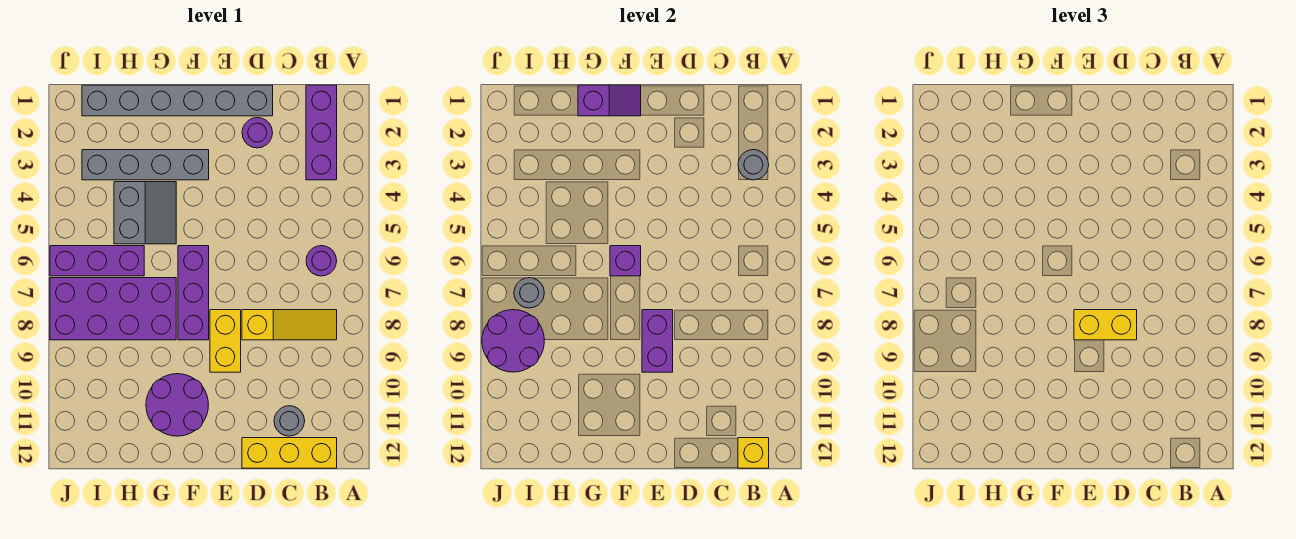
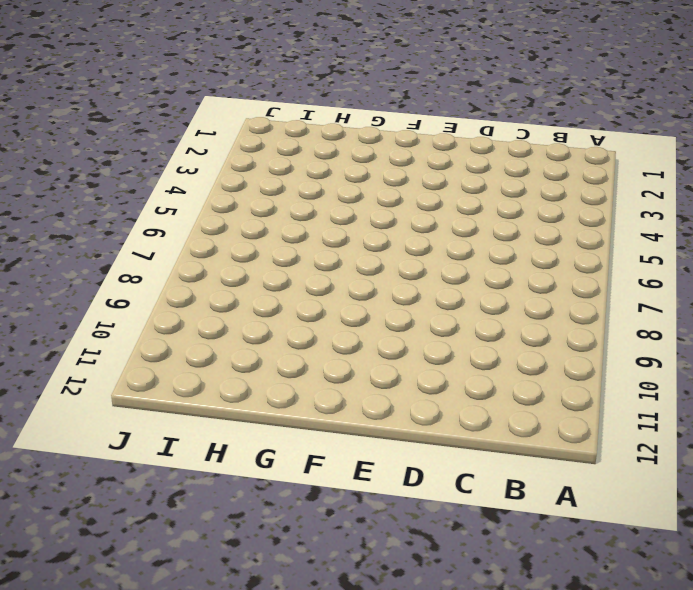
none -> purple brick B1:B3 level 1
none -> purple round brick B6 level 1
none -> yellow slope B8:D8 level 1 top D

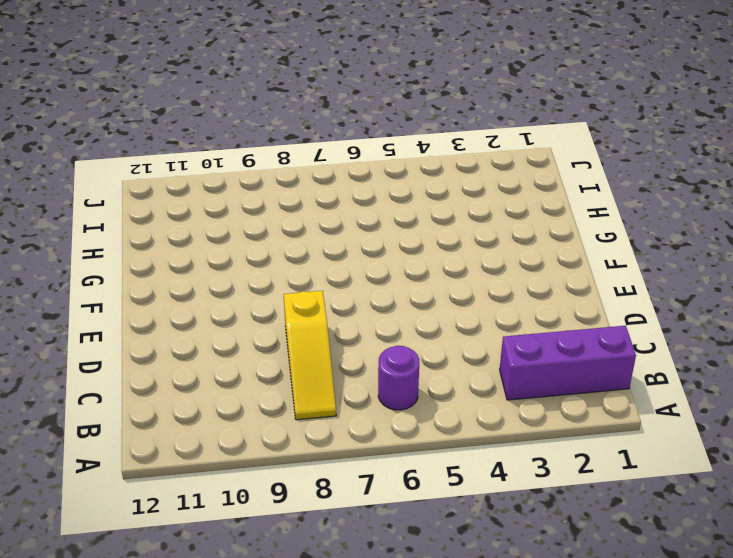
none -> yellow brick B12:D12 level 1
none -> grey round brick C11 level 1
none -> grey brick D1:I1 level 1

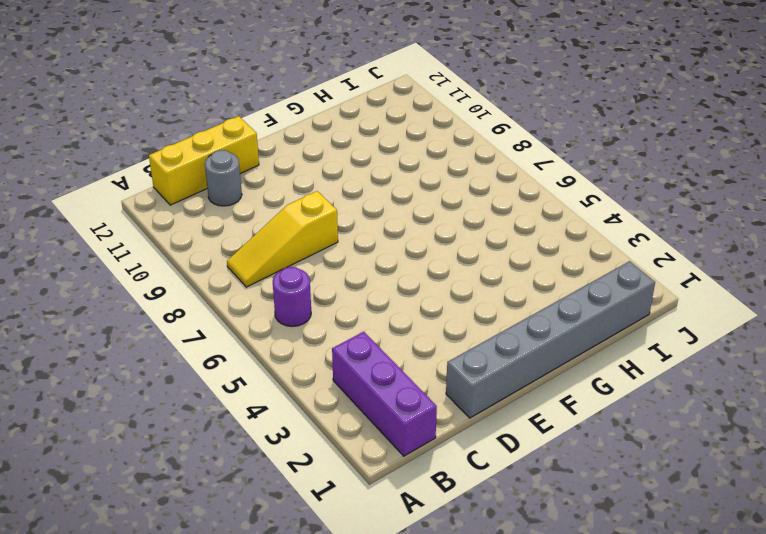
none -> purple round brick D2 level 1
none -> yellow brick E8:E9 level 1
none -> grey brick F3:I3 level 1

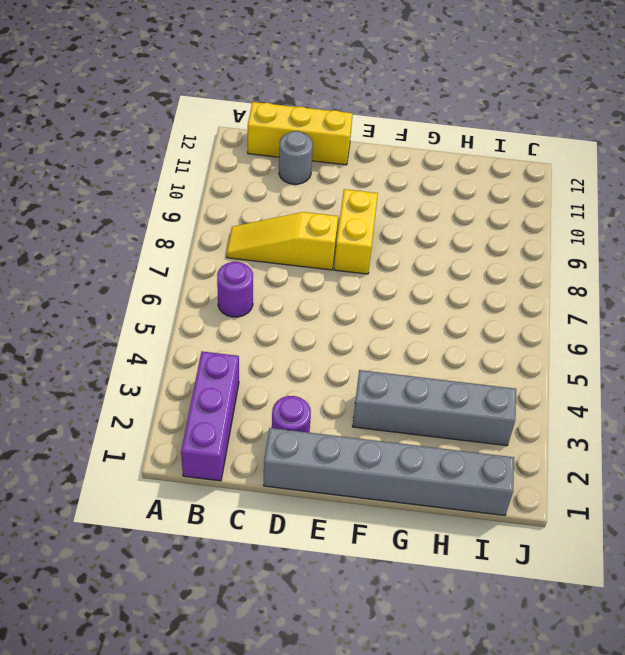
none -> purple brick F6:F8 level 1
none -> purple round brick F10:G11 level 1
none -> grey slope G4:H5 level 1 top H

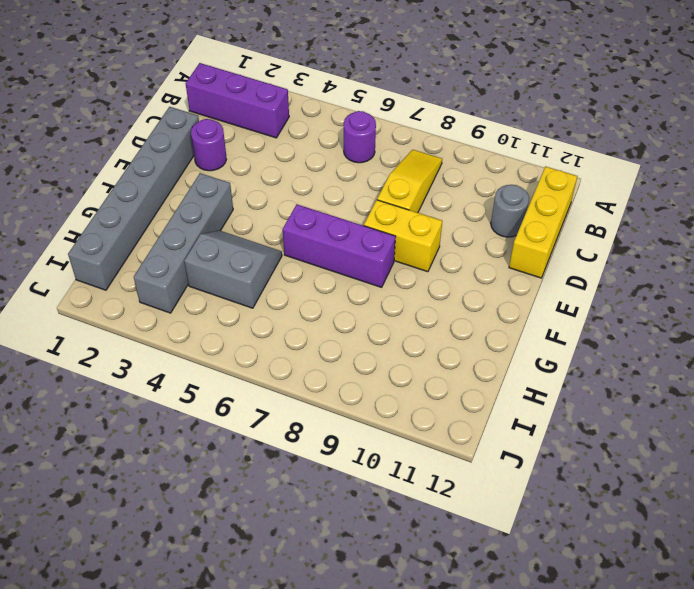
none -> purple round brick F10:G11 level 1
none -> purple brick G7:J8 level 1
none -> purple brick H6:J6 level 1

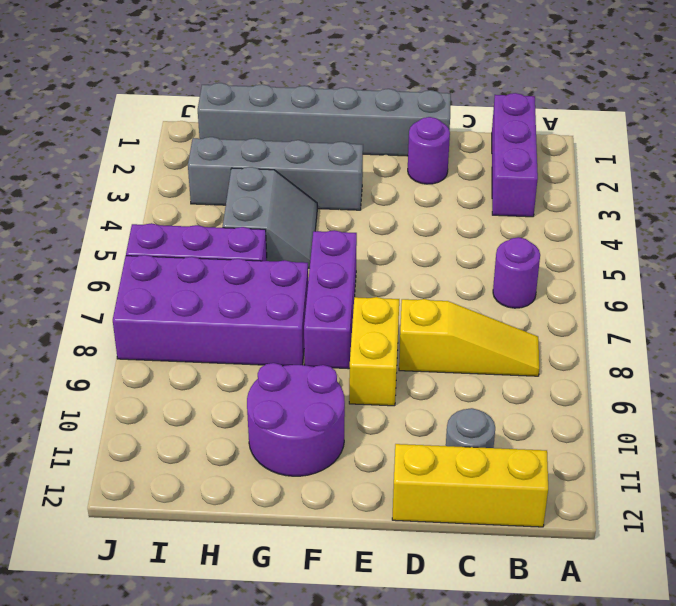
none -> grey round brick B3 level 2
none -> yellow brick B12 level 2
none -> purple brick E8:E9 level 2

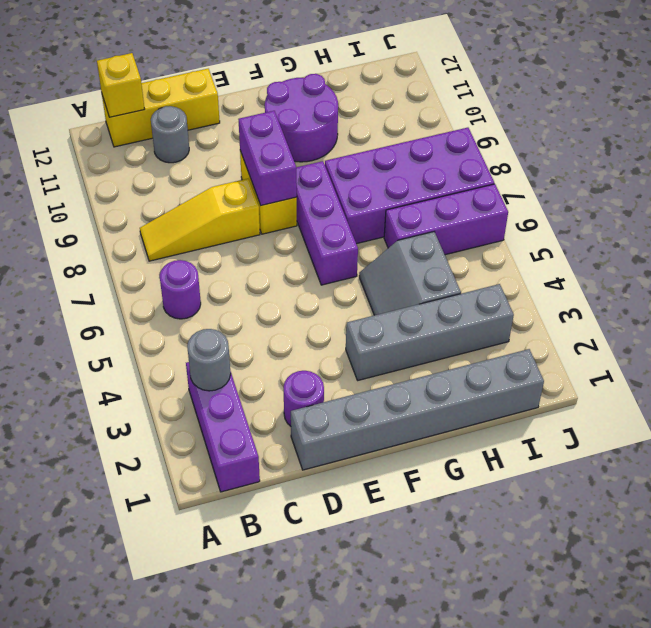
none -> purple slope F1:G1 level 2 top G
none -> purple brick F6 level 2
none -> grey round brick I7 level 2

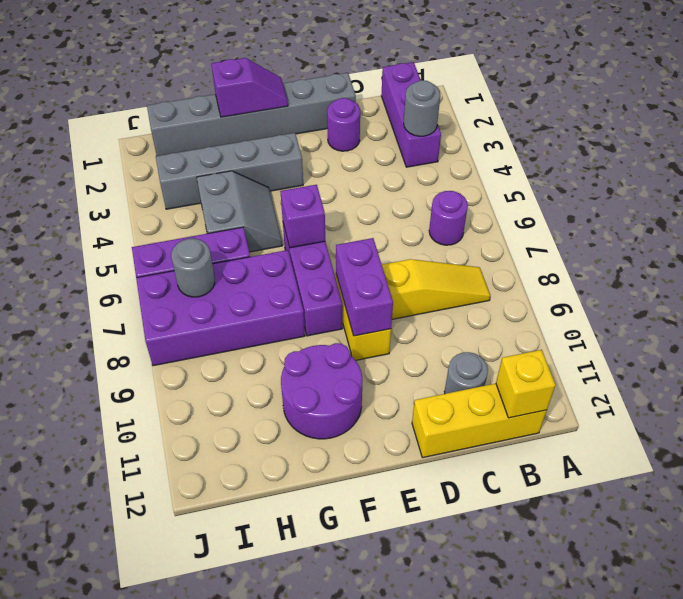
none -> purple round brick I8:J9 level 2
none -> yellow brick D8:E8 level 3

